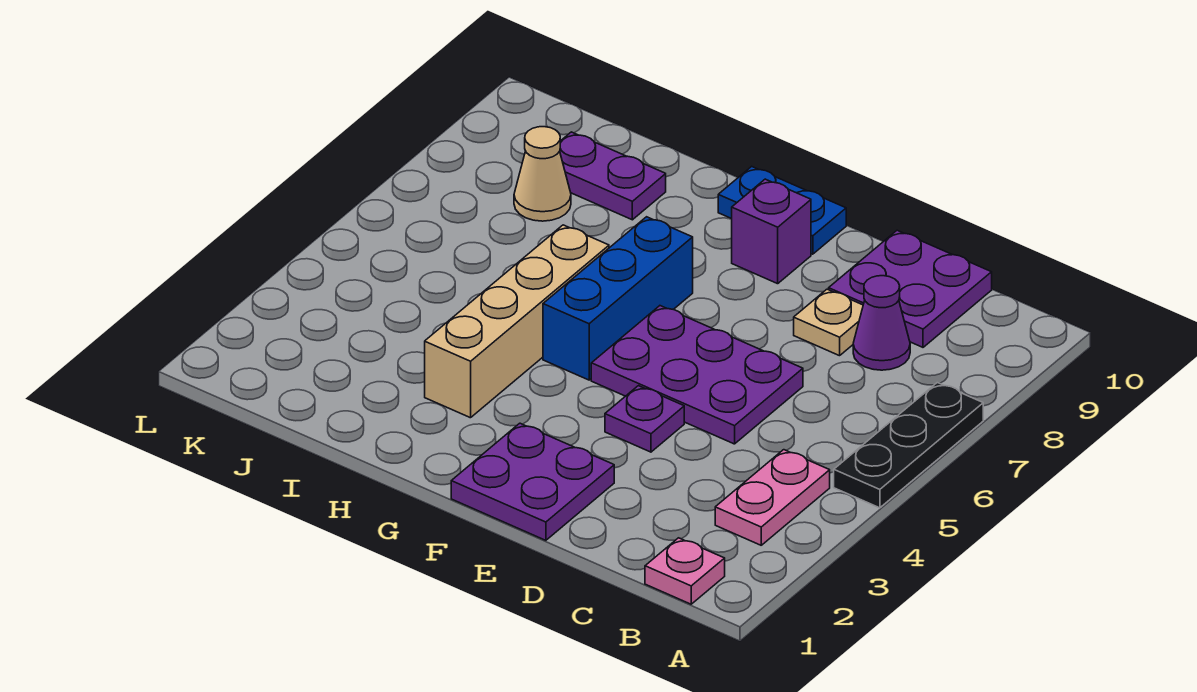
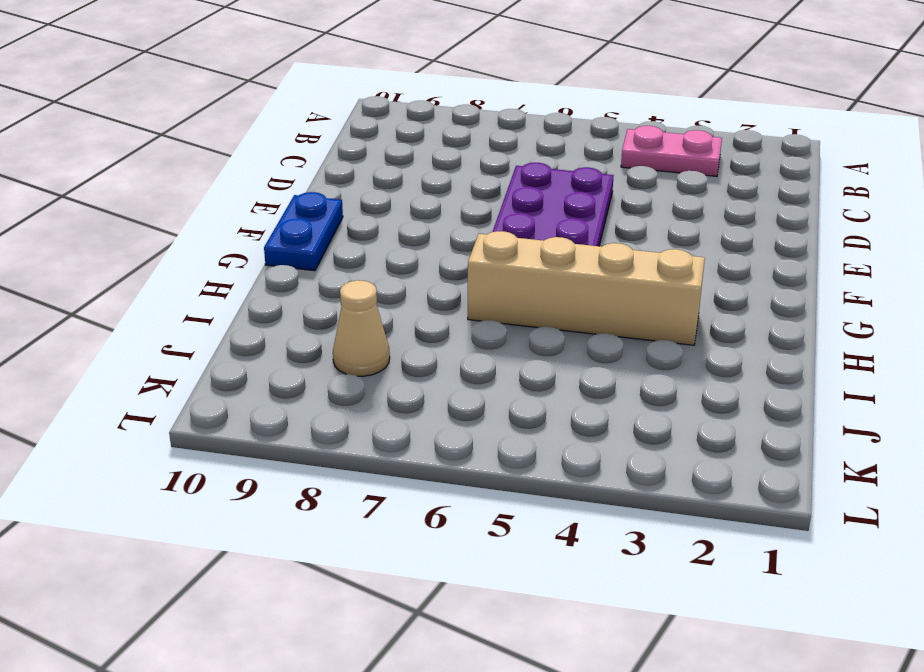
none -> black plate A5:A7 level 1
none -> pink plate B1 level 1
none -> purple cone C8 level 1

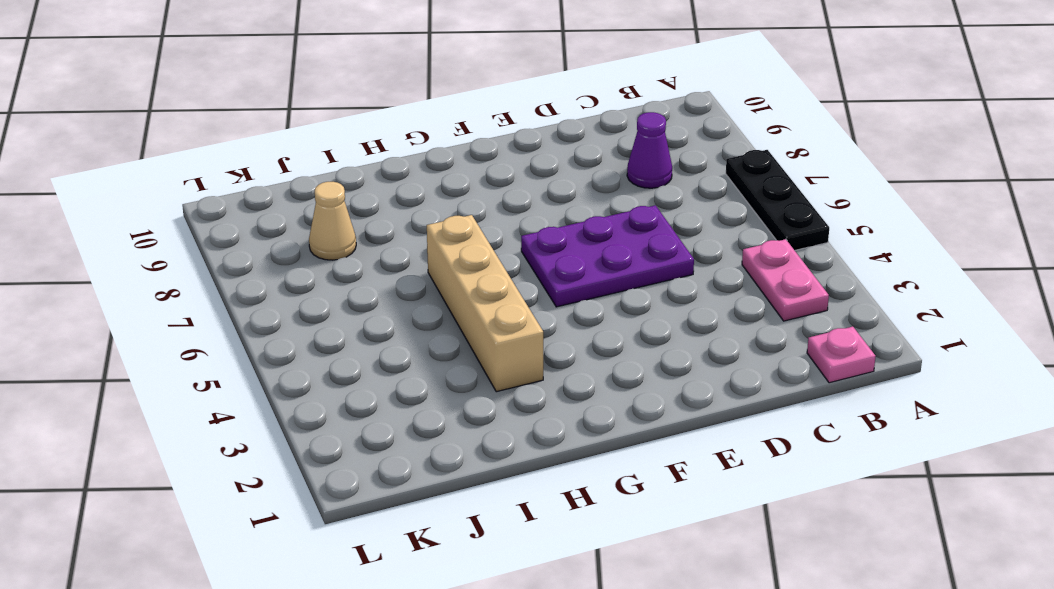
none -> purple plate C9:D10 level 1
none -> tan plate D8 level 1
none -> purple plate E1:F2 level 1

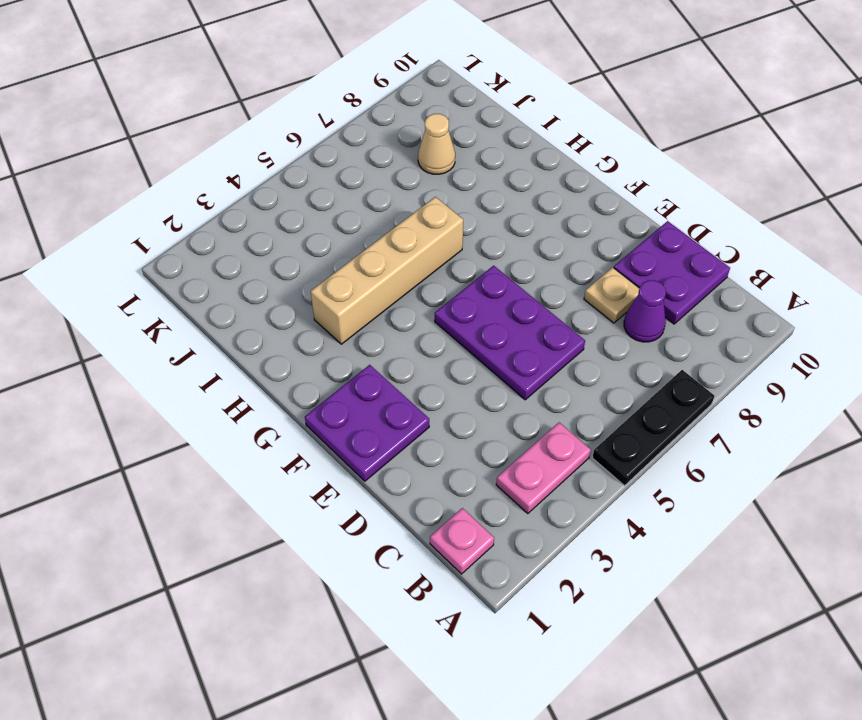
none -> purple plate E4 level 1
none -> purple brick F9 level 1
none -> blue plate F10:G10 level 1

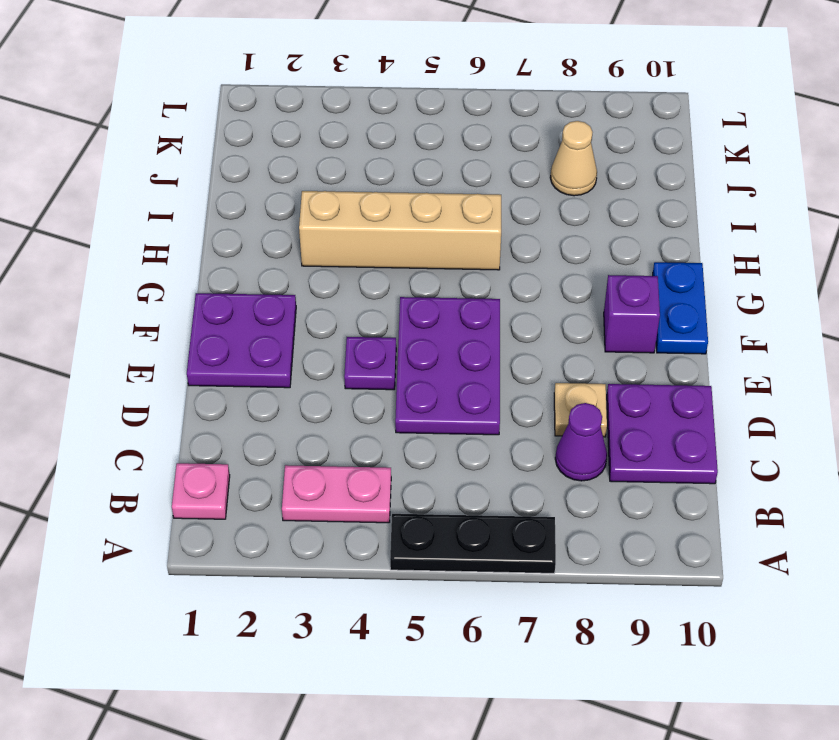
none -> blue brick G5:G7 level 1
none -> purple plate I9:J9 level 1

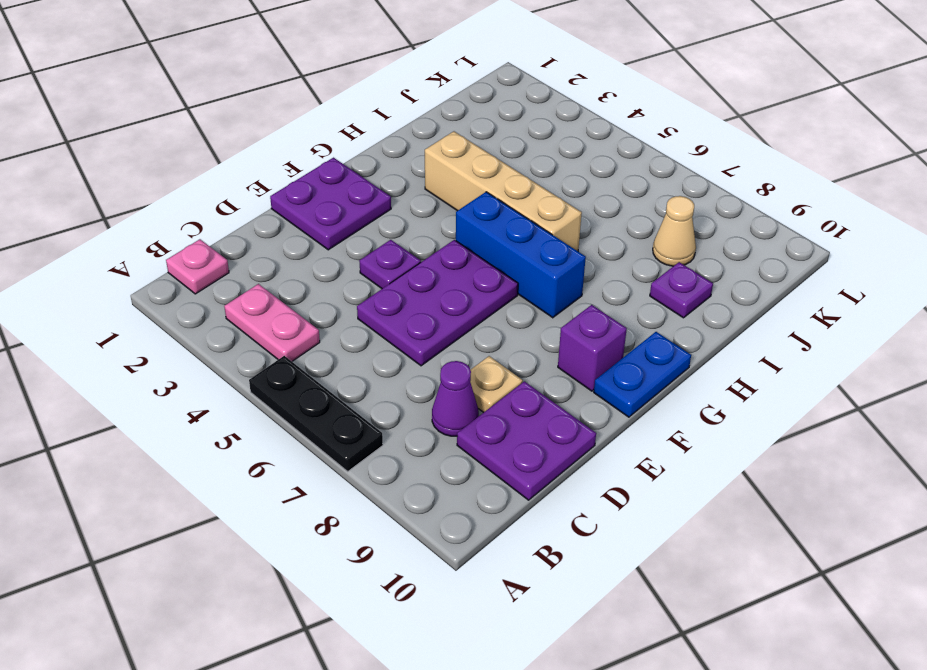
purple plate I9 level 1 -> purple plate I9:J9 level 1

